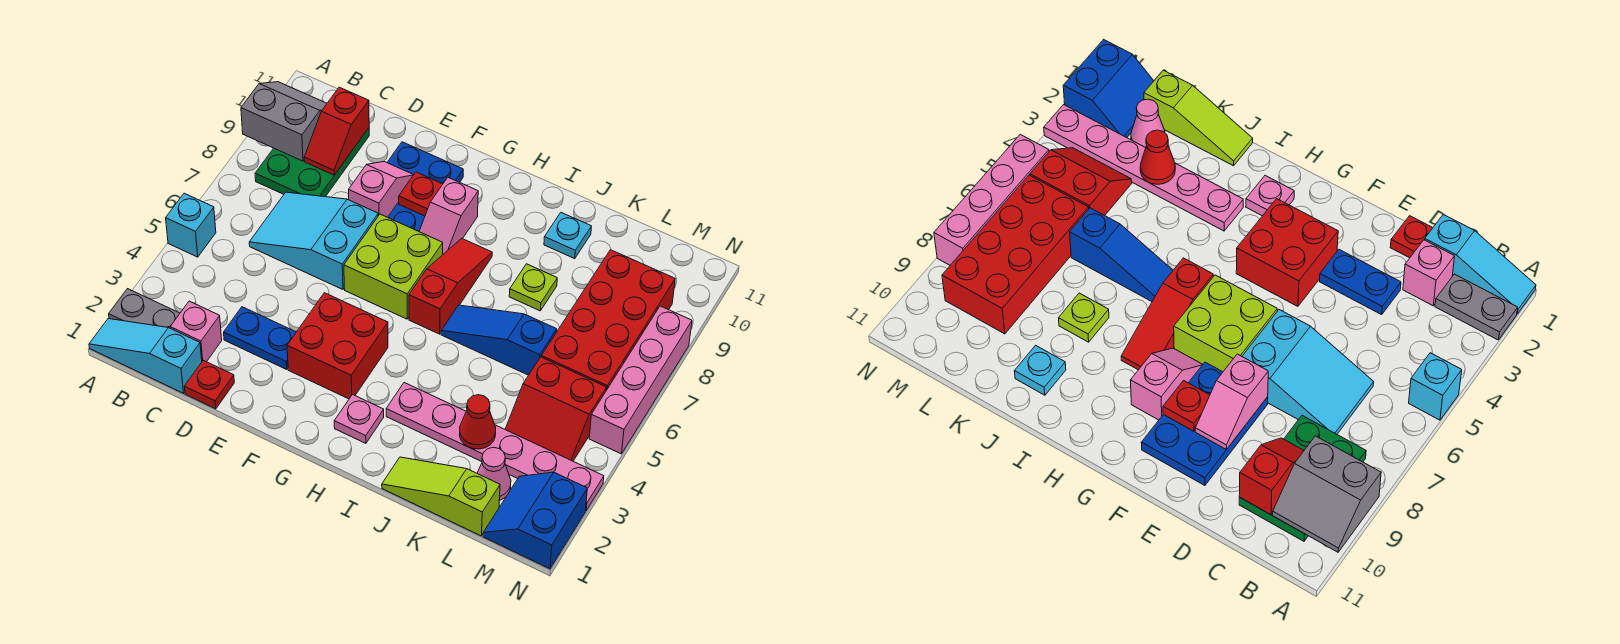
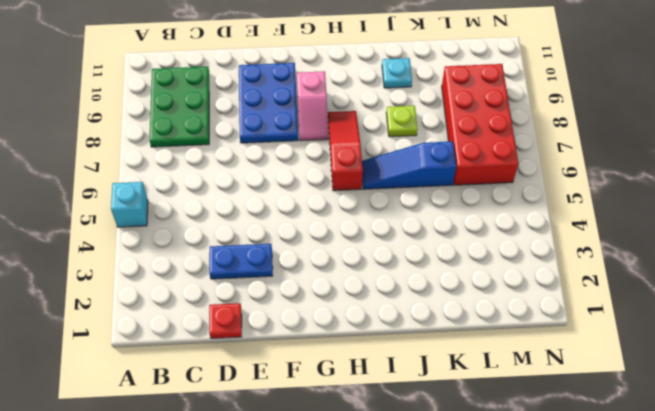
none -> cyan slope A1:C1 level 1 top C
none -> grey plate A2:B2 level 1
none -> pink brick C2 level 1

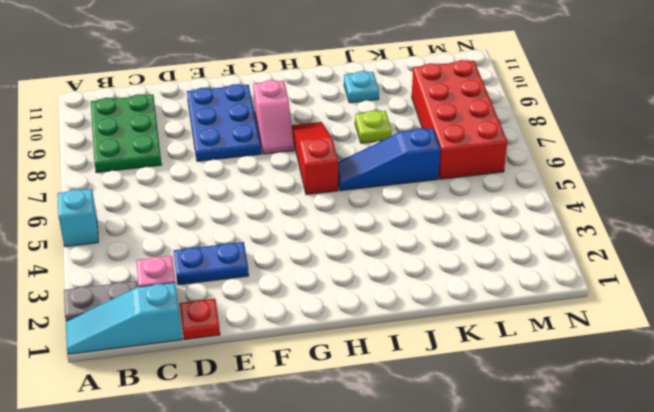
none -> cyan slope C6:E7 level 1 top E
none -> red brick F3:G4 level 1
none -> lime brick F6:G7 level 1

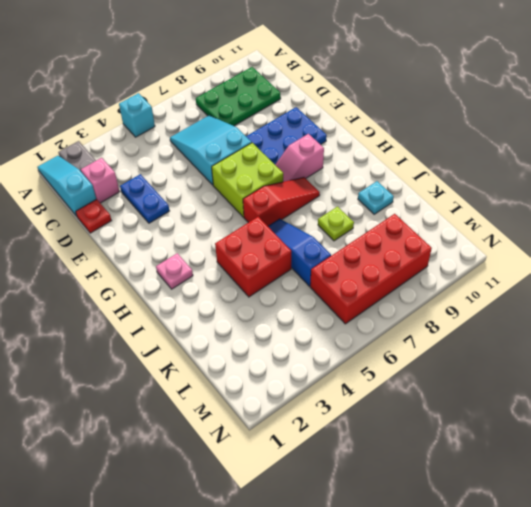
red brick I4:J5 level 1 -> red brick F3:G4 level 1
none -> pink plate I3:N3 level 1
none -> lime slope J1:L1 level 1 top L
none -> pink cone L2 level 1

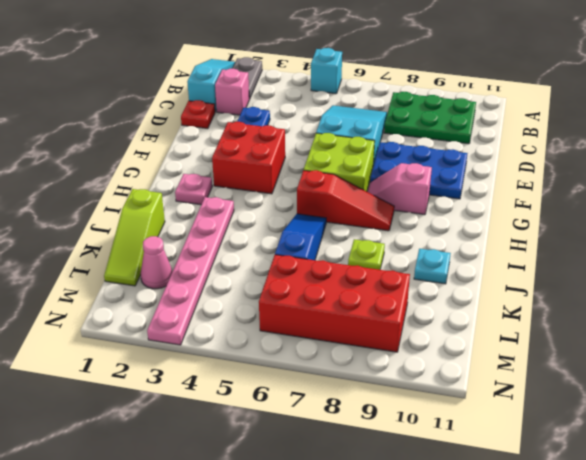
lime slope J1:L1 level 1 top J -> lime slope J1:L1 level 1 top L
none -> red slope L4:M5 level 1 top 5
none -> blue slope M1:N2 level 1 top N
none -> pink brick N5:N8 level 1

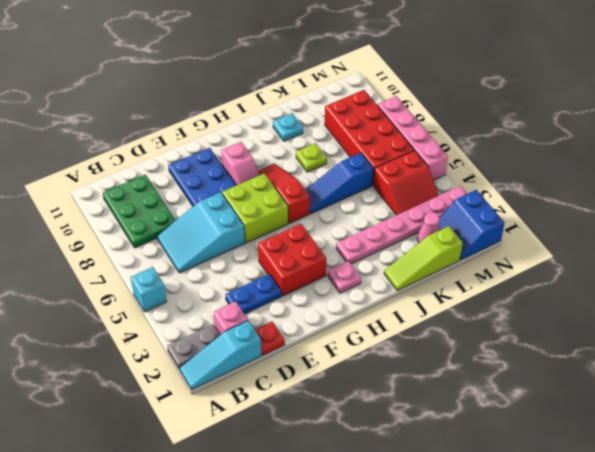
none -> grey slope A9:B10 level 2 top 9
none -> red slope C9:C10 level 2 top 10
none -> pink slope E8:E9 level 2 top 8

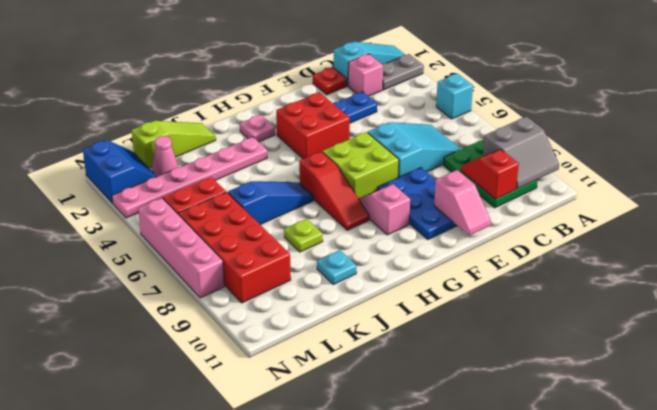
pink slope E10:E11 level 2 top 10 -> pink slope E8:E9 level 2 top 8
none -> red plate F9 level 2
none -> red cone K3 level 2

